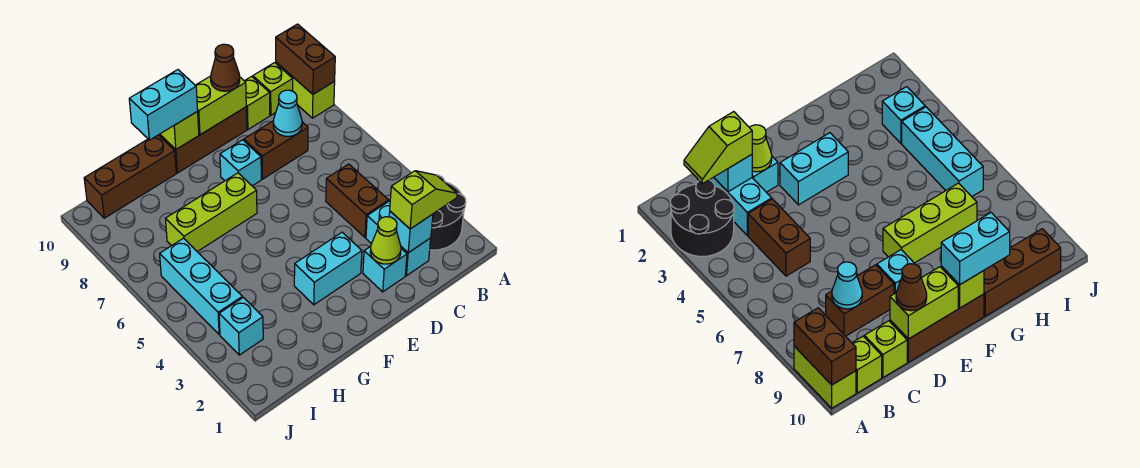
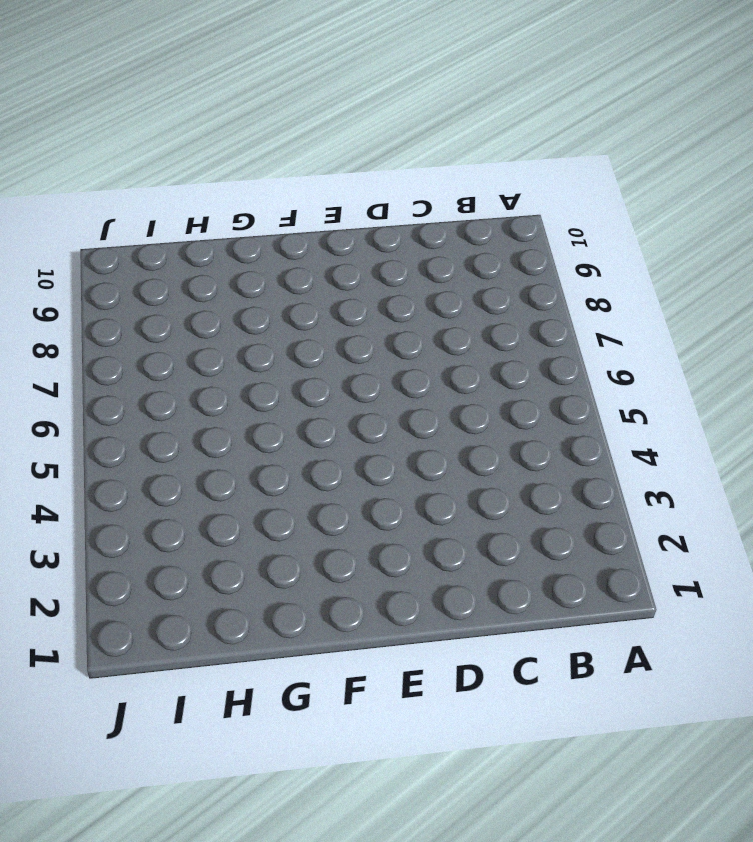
none -> black round brick A2:B3 level 1
none -> lime brick A9:A10 level 1
none -> lime brick B10 level 1

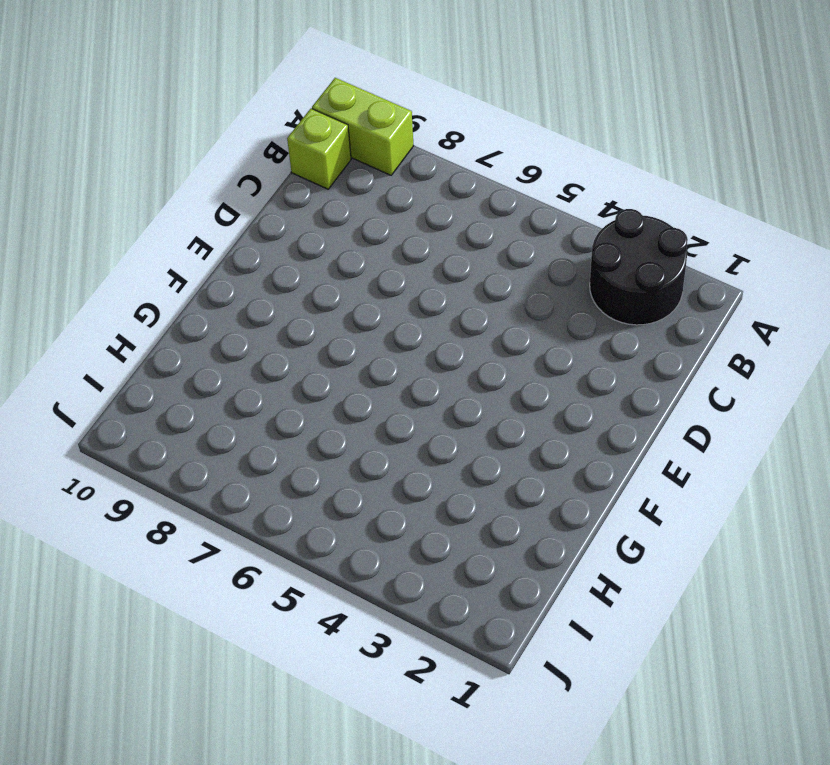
none -> cyan brick C2:C3 level 1
none -> brown brick C4:C5 level 1
none -> brown brick C8:D8 level 1

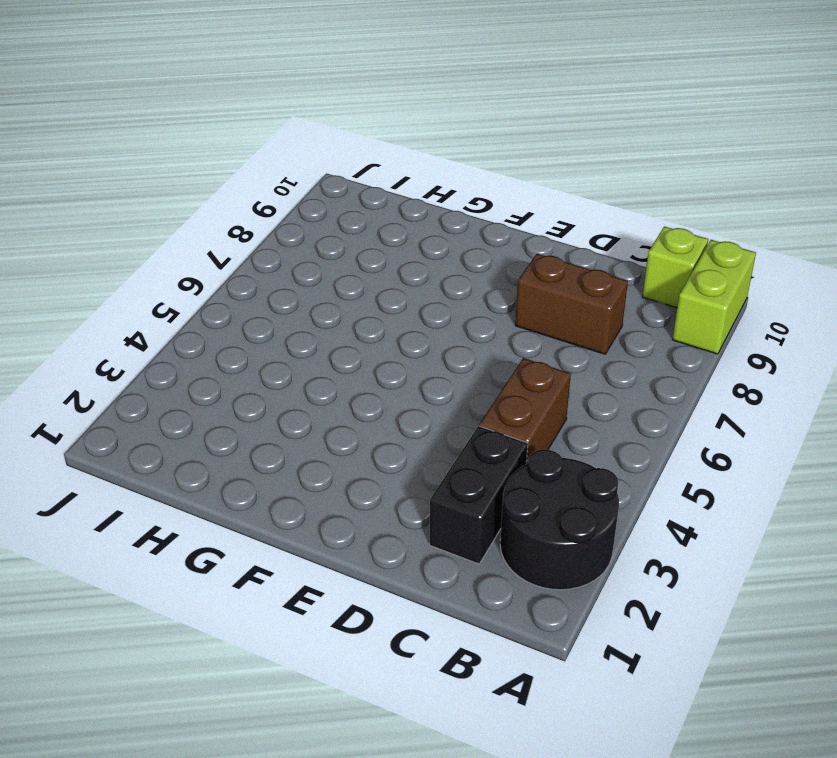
black brick C2:C3 level 1 -> cyan brick C2:C3 level 1
none -> lime brick C10 level 1
none -> cyan brick D2 level 1
none -> brown brick D10:F10 level 1

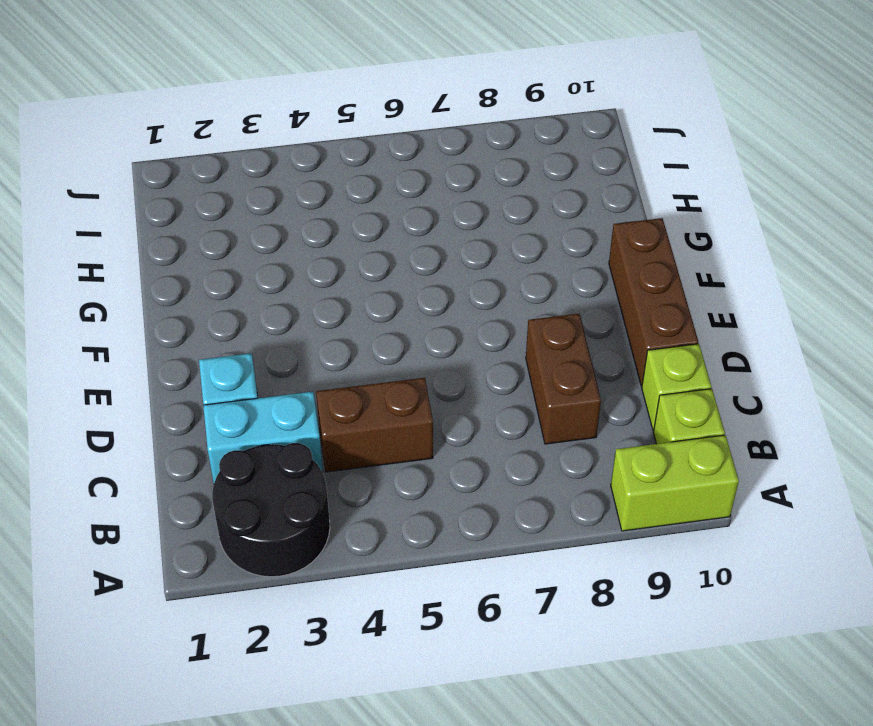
none -> cyan brick E3:F3 level 1
none -> cyan brick E8 level 1
none -> lime brick F7:H7 level 1

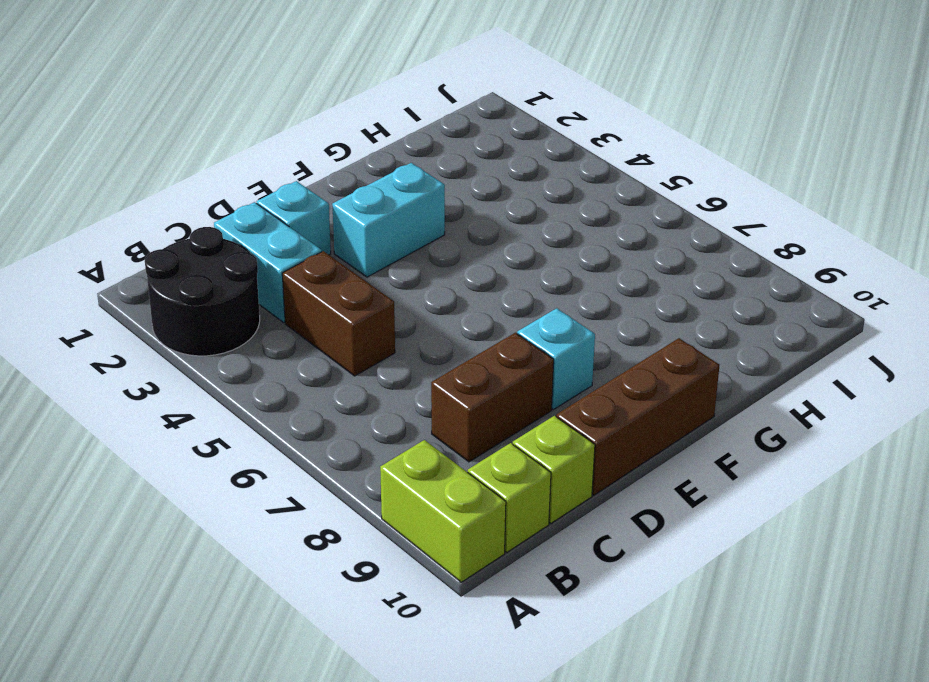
none -> lime brick F7:H7 level 1
none -> brown brick G10:I10 level 1
none -> cyan brick I3 level 1

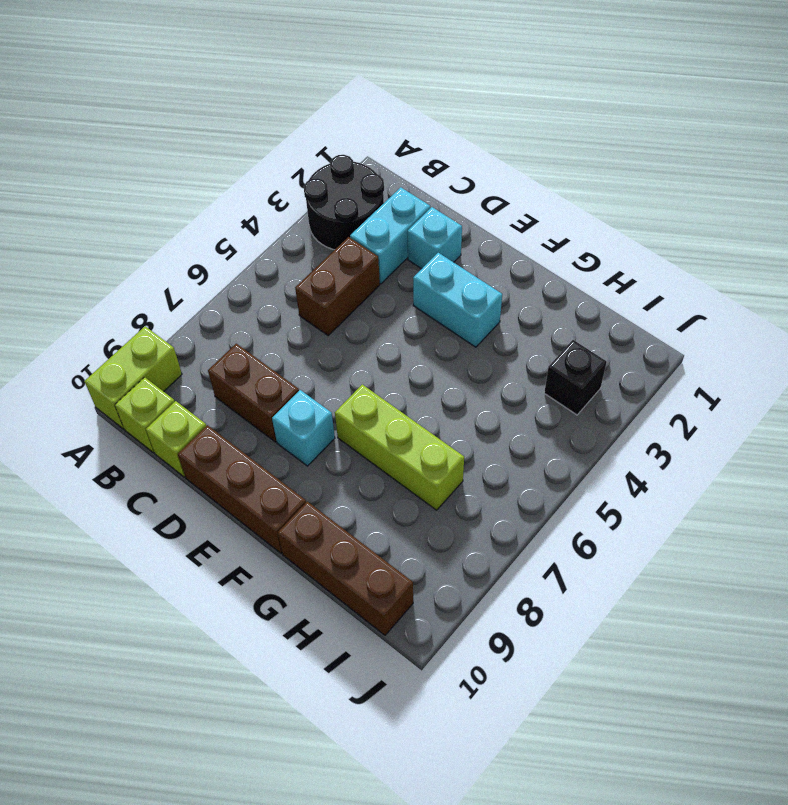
black brick I3 level 1 -> cyan brick I3 level 1
none -> cyan brick I4:I6 level 1
none -> brown brick A9:A10 level 2
none -> cyan brick C2 level 2

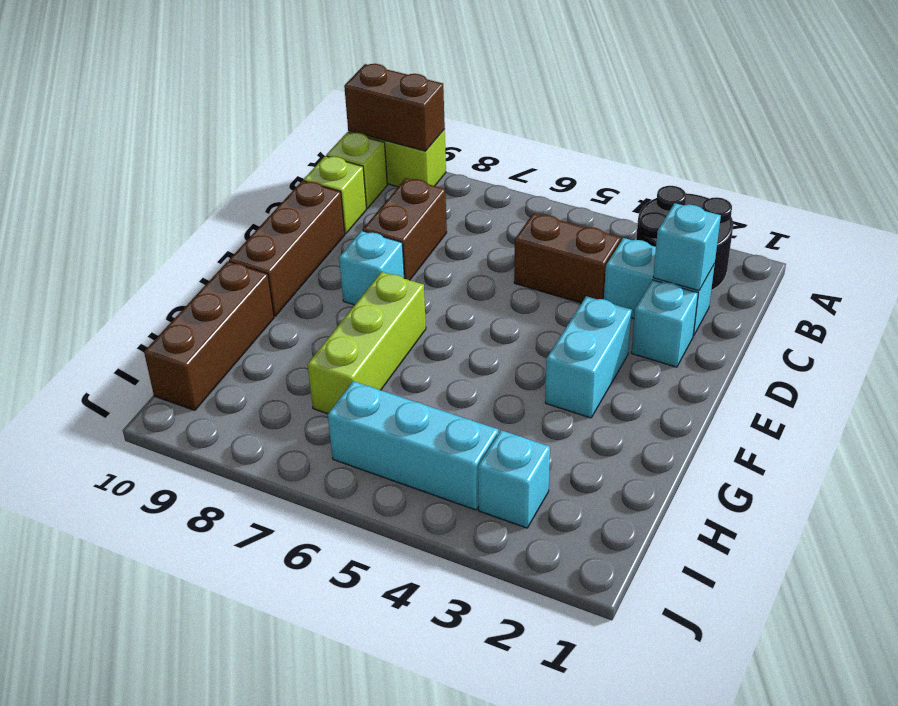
none -> cyan cone C8 level 2
none -> lime cone D2 level 2
none -> lime brick D10:E10 level 2

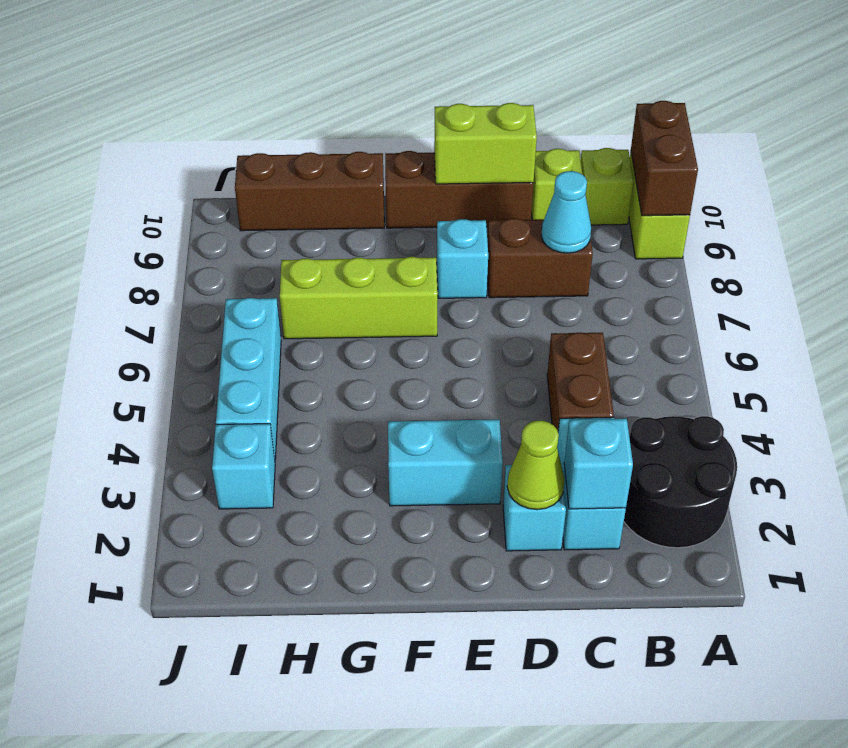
none -> lime brick F10 level 2
none -> lime slope B2:C2 level 3 top C
none -> brown cone D10 level 3

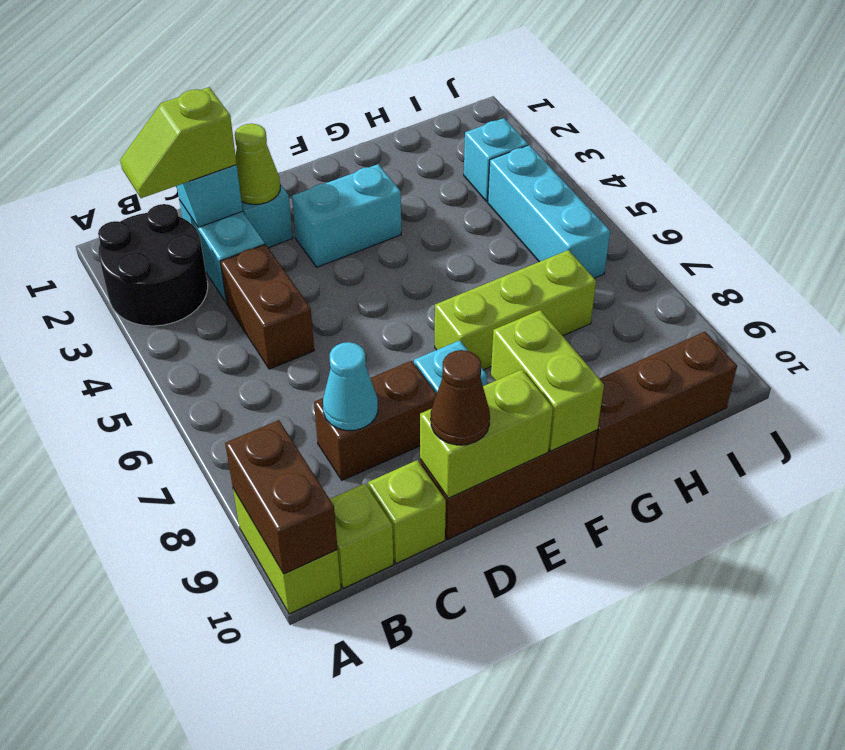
lime brick F9:F10 level 2 -> lime brick F10 level 2
none -> cyan brick F10:G10 level 3

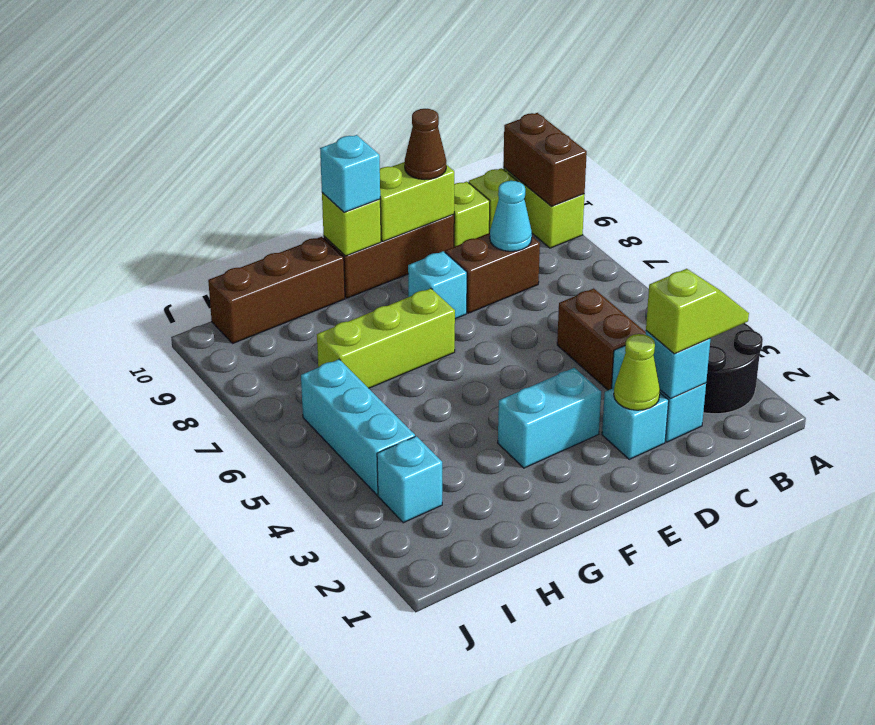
cyan brick F10 level 3 -> cyan brick F10:G10 level 3

